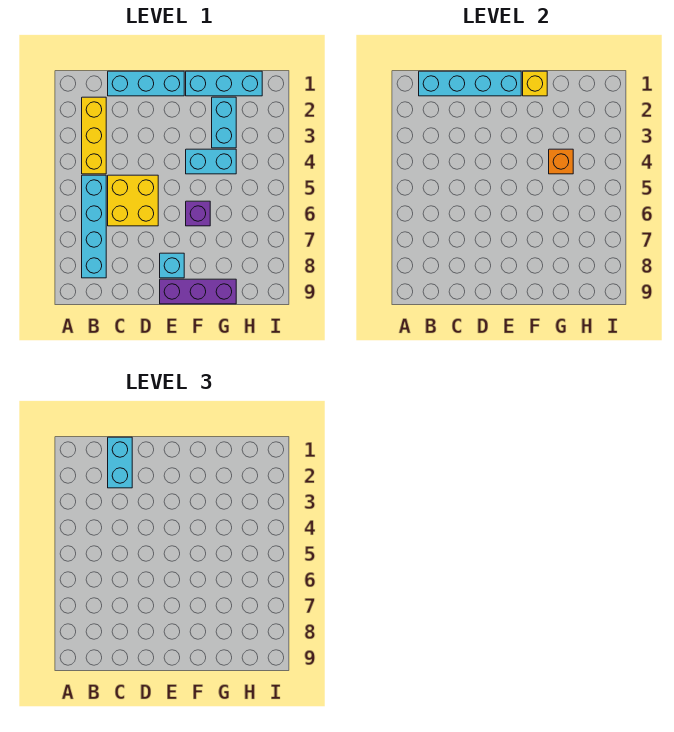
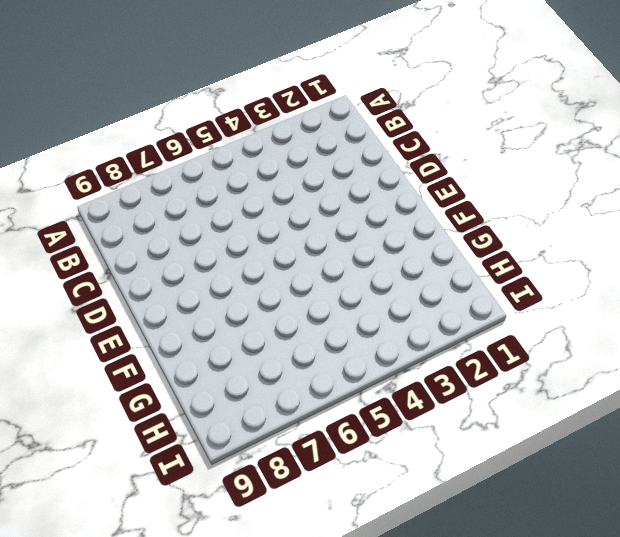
none -> yellow brick B2:B4 level 1
none -> cyan brick B5:B8 level 1
none -> cyan brick C1:E1 level 1

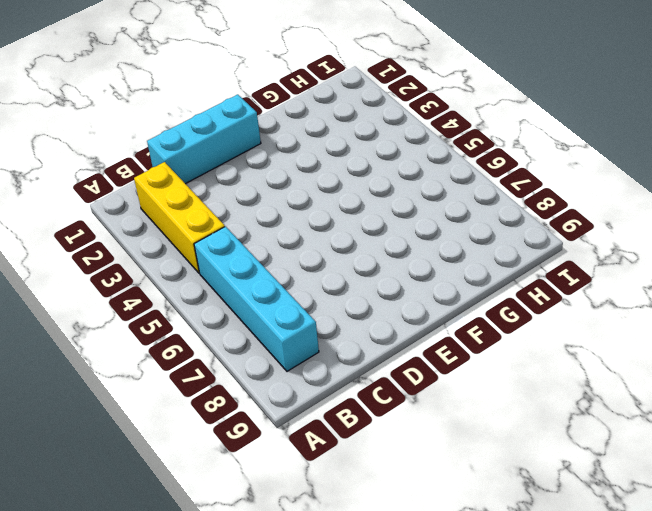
none -> yellow brick C5:D6 level 1
none -> cyan brick E8 level 1
none -> purple brick E9:G9 level 1

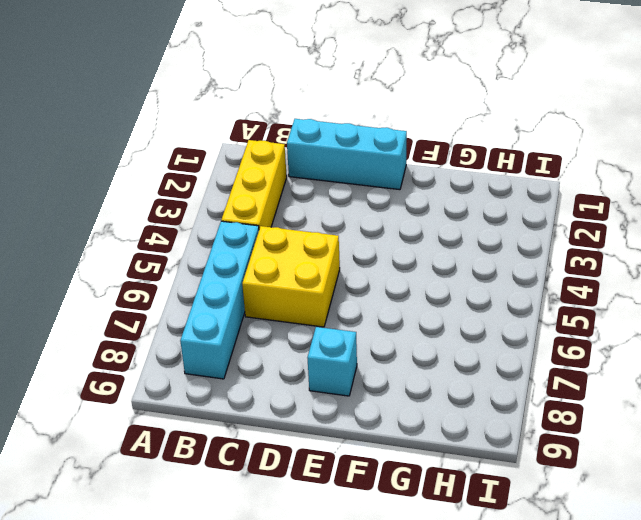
none -> purple brick E9:G9 level 1
none -> cyan brick F1:H1 level 1
none -> cyan brick F4:G4 level 1

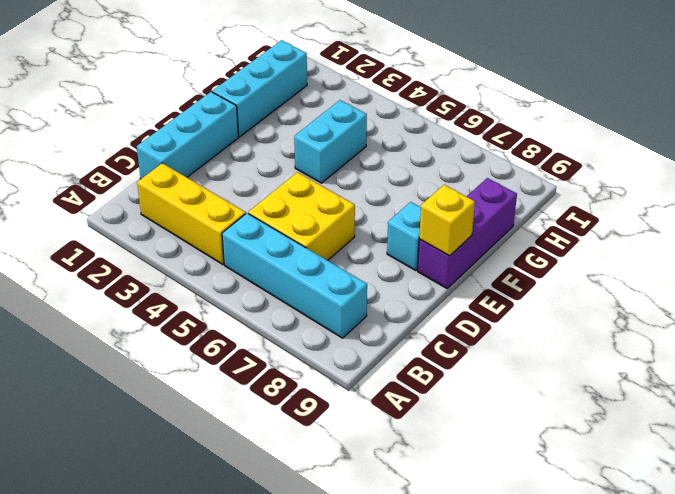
yellow brick E9 level 2 -> yellow brick F1 level 2
none -> purple brick F6 level 1
none -> cyan brick G2:G3 level 1
none -> cyan brick B1:E1 level 2

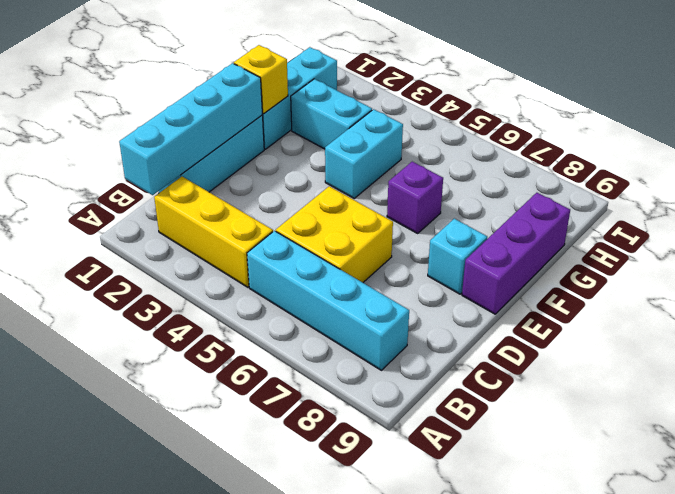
none -> orange brick G4 level 2
none -> cyan brick C1:C2 level 3

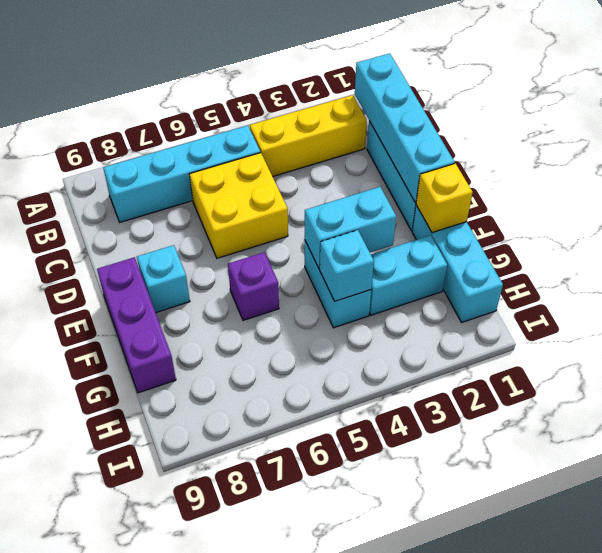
cyan brick F3:F4 level 2 -> cyan brick C1:C2 level 3
cyan brick G4 level 2 -> orange brick G4 level 2

